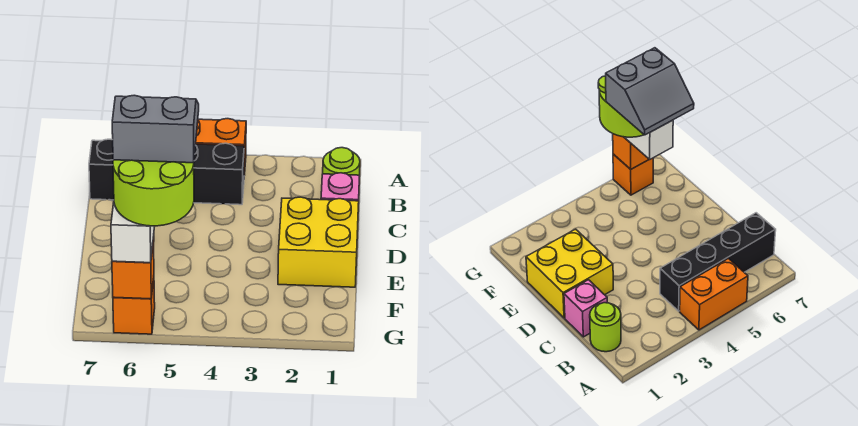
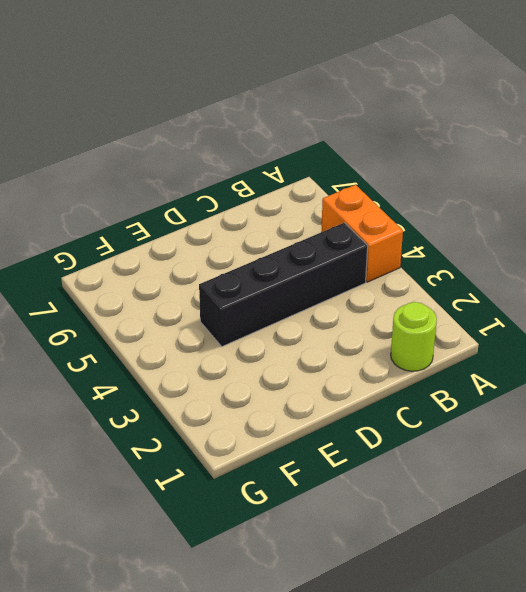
black brick B4:E4 level 1 -> black brick B4:B7 level 1
none -> pink brick C1 level 1
none -> yellow brick D1:E2 level 1

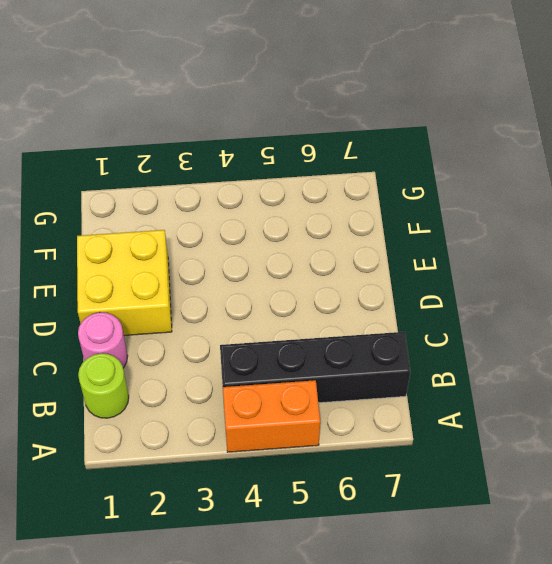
pink round brick C1 level 1 -> pink brick C1 level 1
none -> orange brick G6 level 1
none -> orange brick G6 level 2

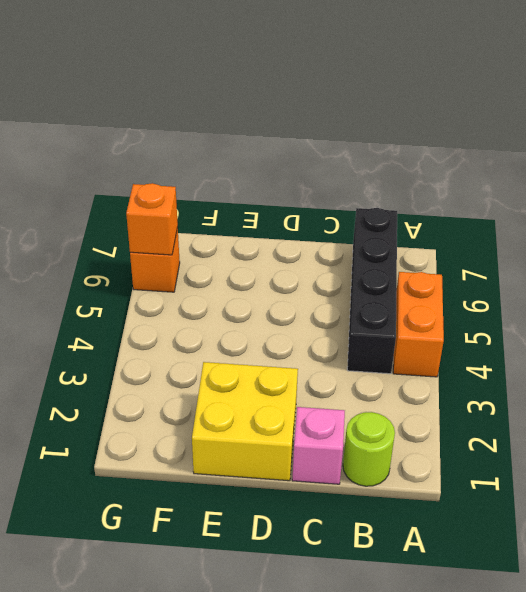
none -> white brick F6:G6 level 3
none -> lime round brick F5:G6 level 4

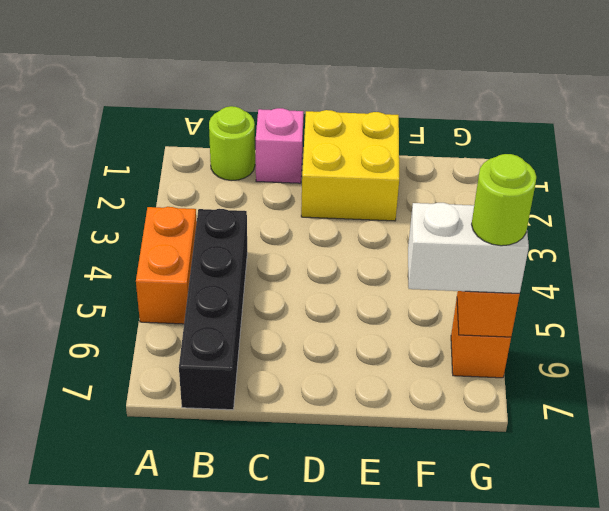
lime round brick G6 level 4 -> lime round brick F5:G6 level 4
none -> grey slope E5:F6 level 5 top F

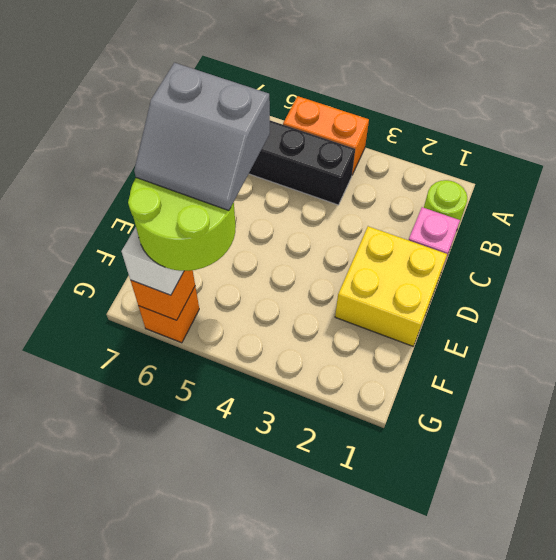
grey slope E5:F6 level 5 top E -> grey slope E5:F6 level 5 top F

